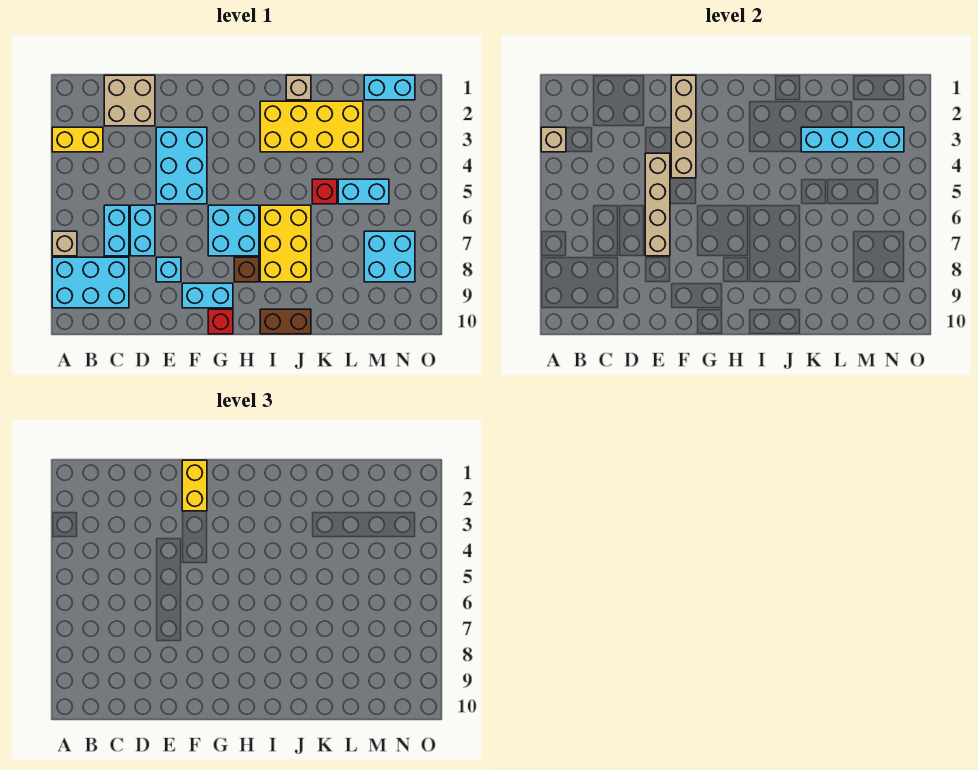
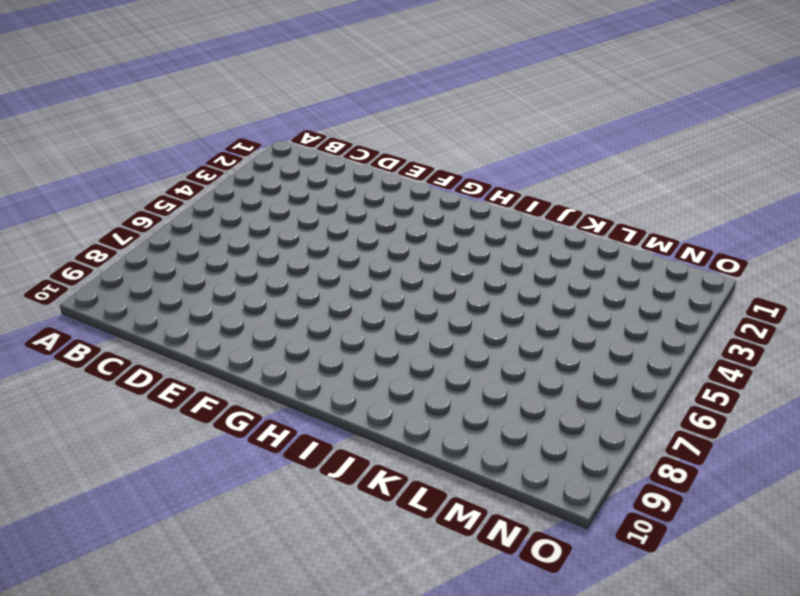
none -> yellow brick A3:B3 level 1
none -> tan brick A7 level 1
none -> cyan brick A8:C9 level 1

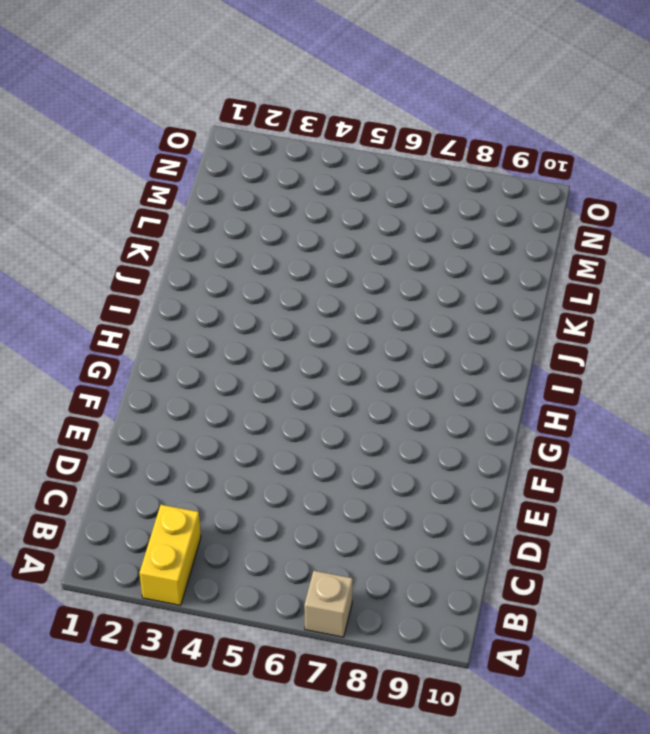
none -> cyan brick A8:C9 level 1
none -> tan brick C1:D2 level 1
none -> cyan brick C6:C7 level 1

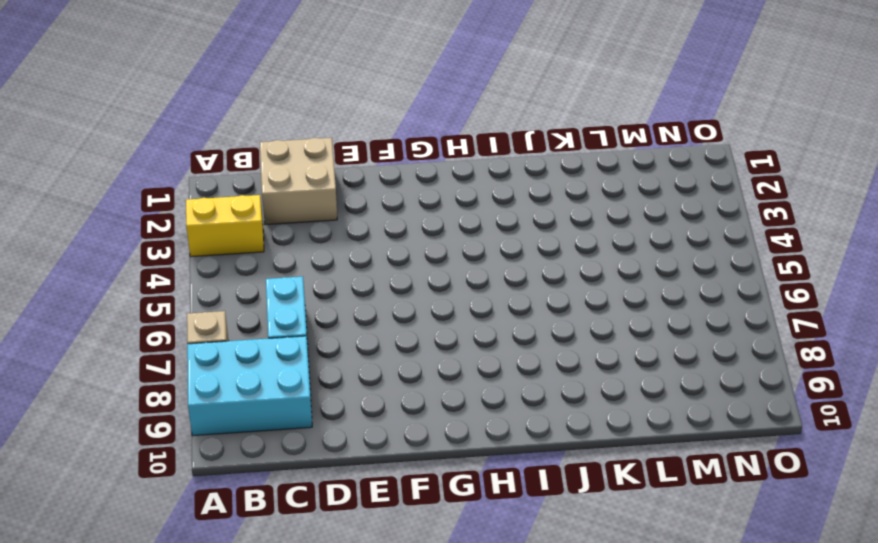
none -> cyan brick D6:D7 level 1
none -> cyan brick E3:F5 level 1
none -> cyan brick E8 level 1

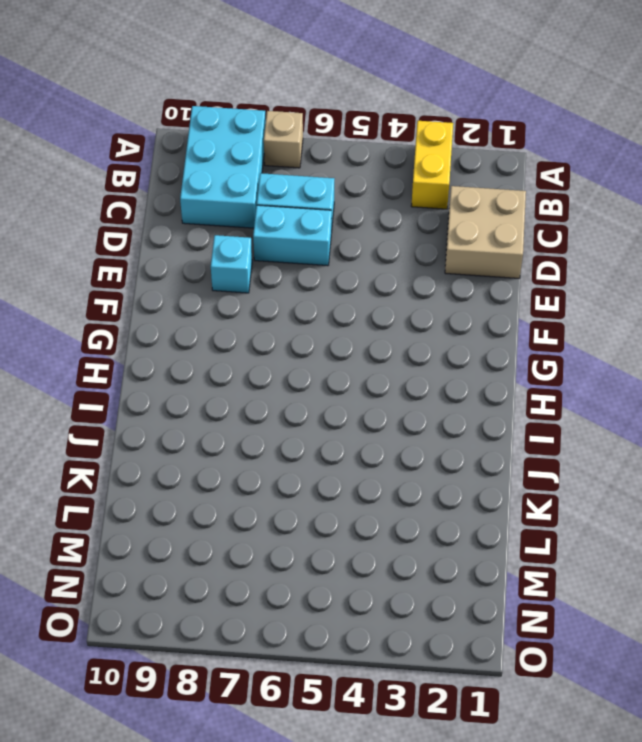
none -> cyan brick E3:F5 level 1
none -> cyan brick F9:G9 level 1
none -> cyan brick G6:H7 level 1

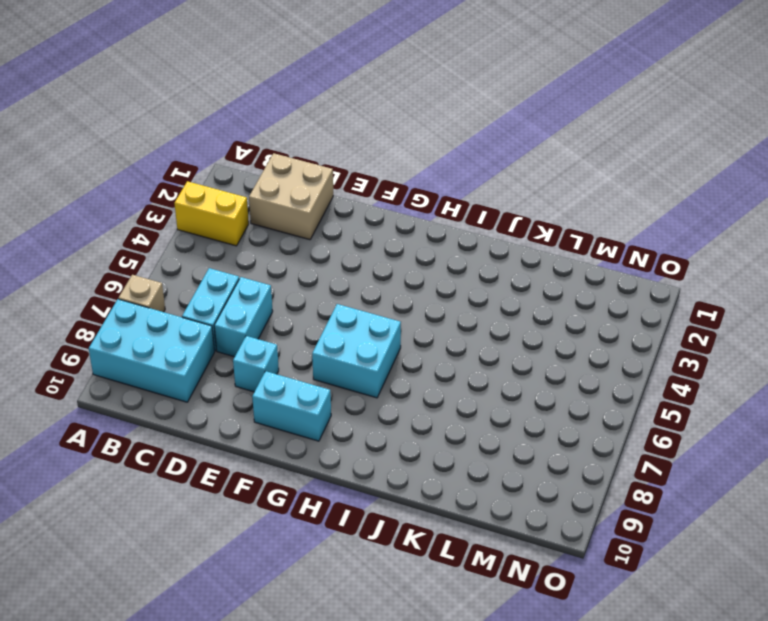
none -> cyan brick E3:F5 level 1
none -> red brick G10 level 1
none -> brown brick H8 level 1

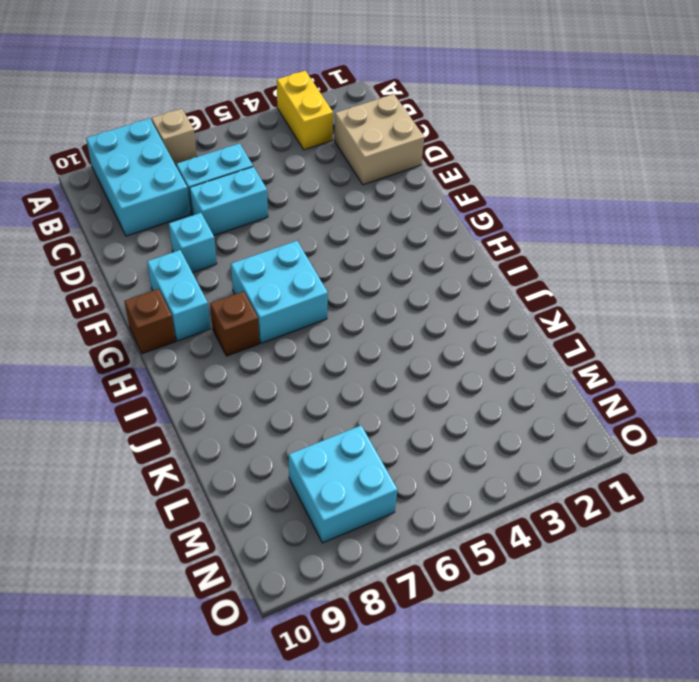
brown brick G10 level 1 -> red brick G10 level 1
none -> cyan brick E3:F5 level 1
none -> yellow brick I2:L3 level 1
none -> yellow brick I6:J8 level 1

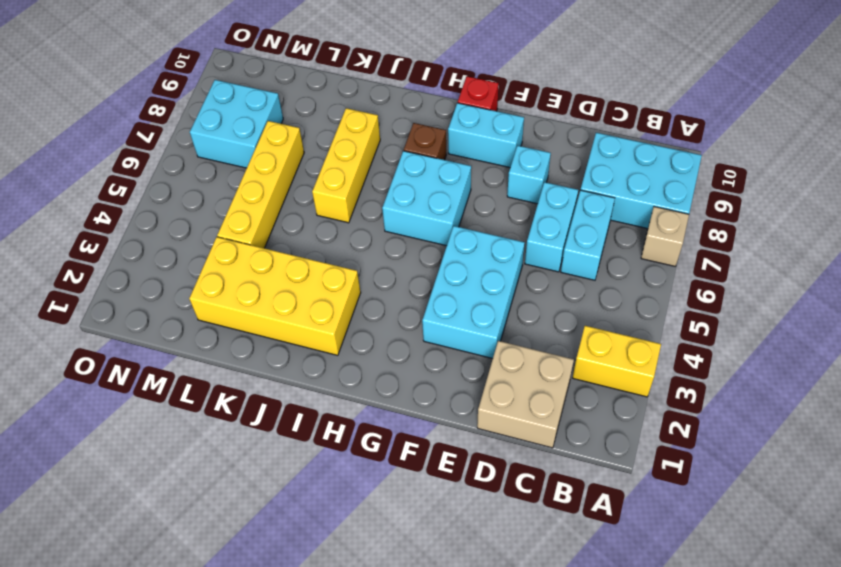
yellow brick J6:J8 level 1 -> yellow brick I6:J8 level 1
yellow brick L4:L7 level 1 -> cyan brick L5:M5 level 1
none -> brown brick I10:J10 level 1
none -> tan brick J1 level 1
none -> red brick K5 level 1

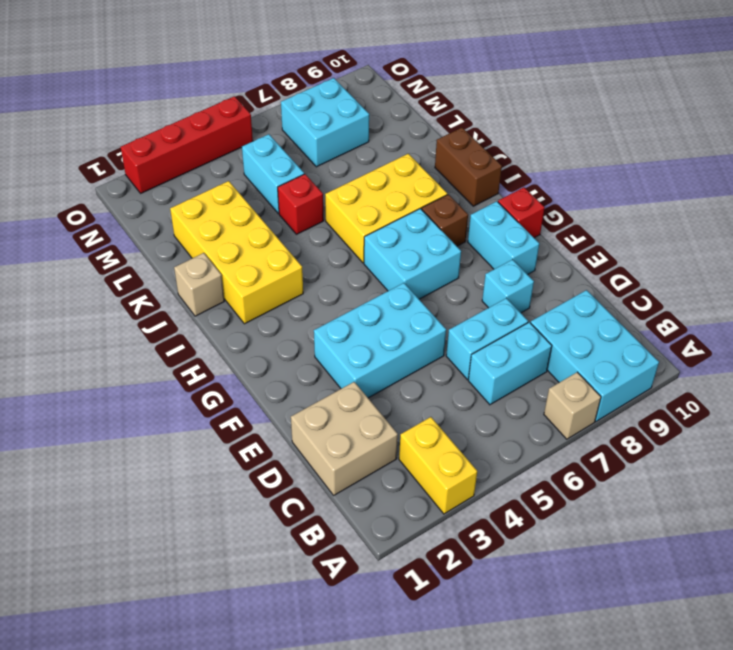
red brick O2:O5 level 1 -> none
none -> cyan brick M1:N1 level 1
none -> tan brick A3 level 2
none -> tan brick E4:E7 level 2

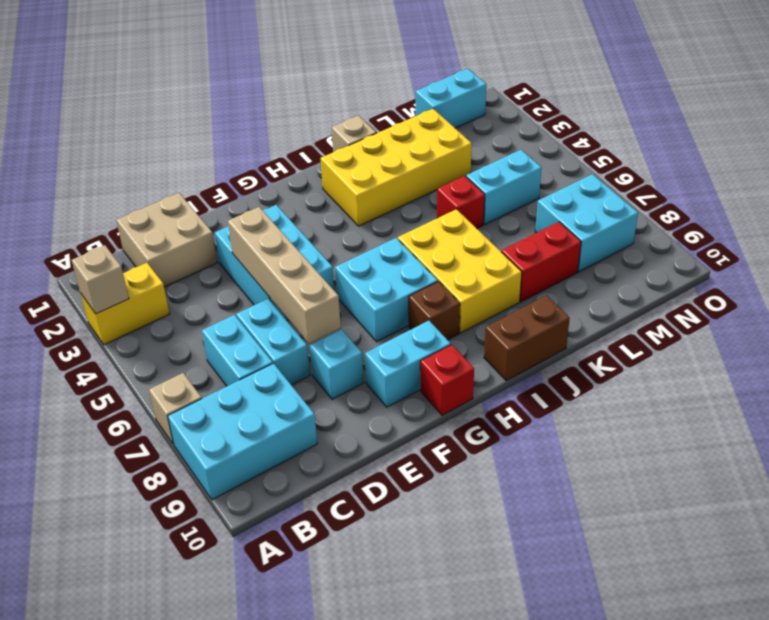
red brick K8:L8 level 1 -> none
none -> tan brick F1:F4 level 2
none -> cyan brick K3:N3 level 2
none -> yellow brick F1:F2 level 3

